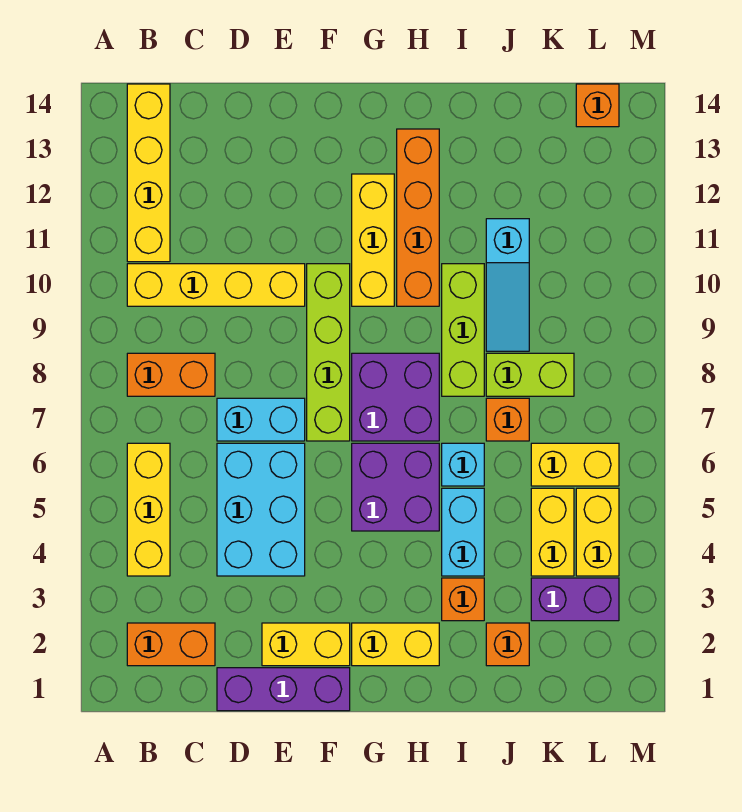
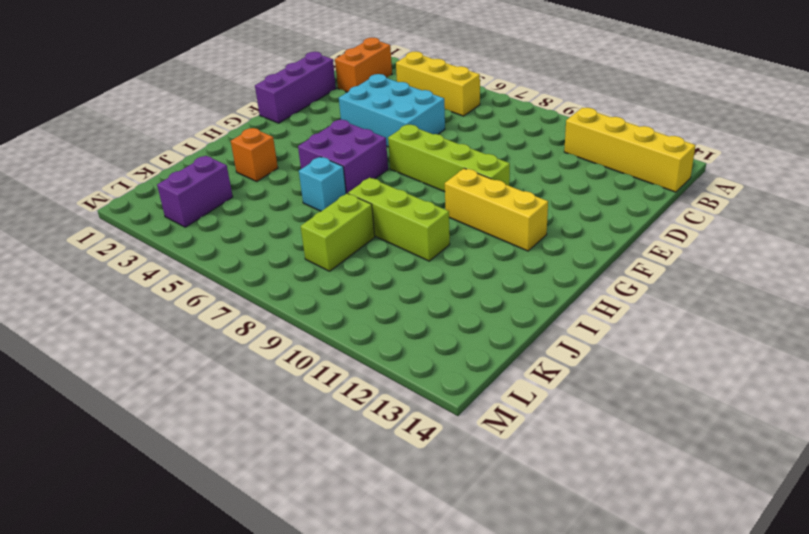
none -> orange brick B8:C8 level 1
none -> yellow brick B10:E10 level 1
none -> cyan brick D7:E7 level 1

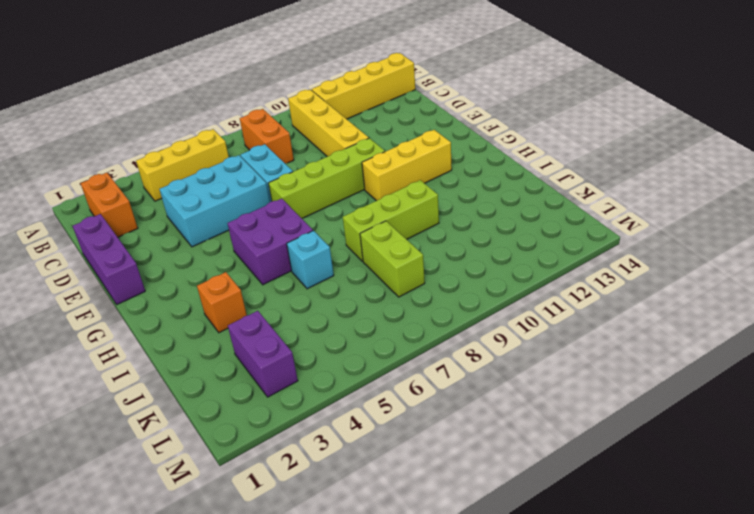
none -> yellow brick E2:F2 level 1
none -> yellow brick G2:H2 level 1
none -> purple brick G7:H8 level 1

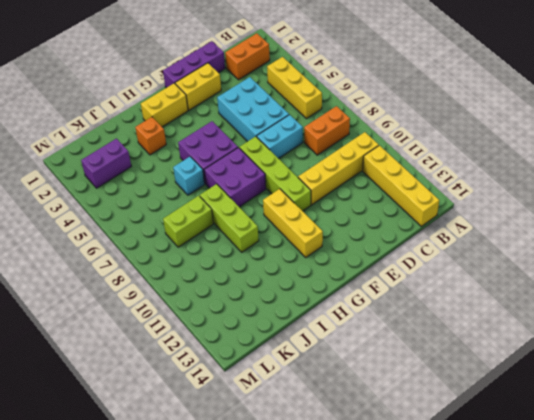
none -> orange brick H10:H13 level 1
none -> cyan brick I4:I5 level 1
none -> orange brick J2 level 1

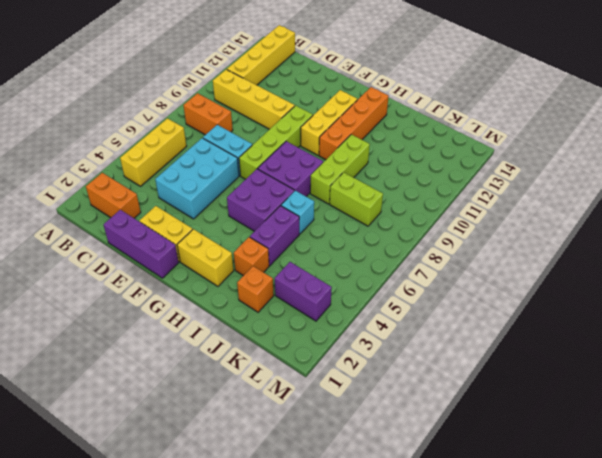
purple brick I4:I5 level 1 -> cyan brick I4:I5 level 1
none -> orange brick J7 level 1
none -> cyan slope J9:J11 level 1 top 11
none -> yellow brick K4:K5 level 1

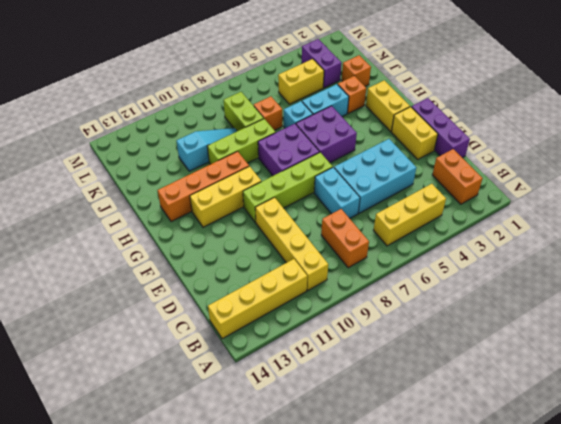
none -> yellow brick K6:L6 level 1
none -> yellow brick L4:L5 level 1
none -> orange brick L14 level 1

